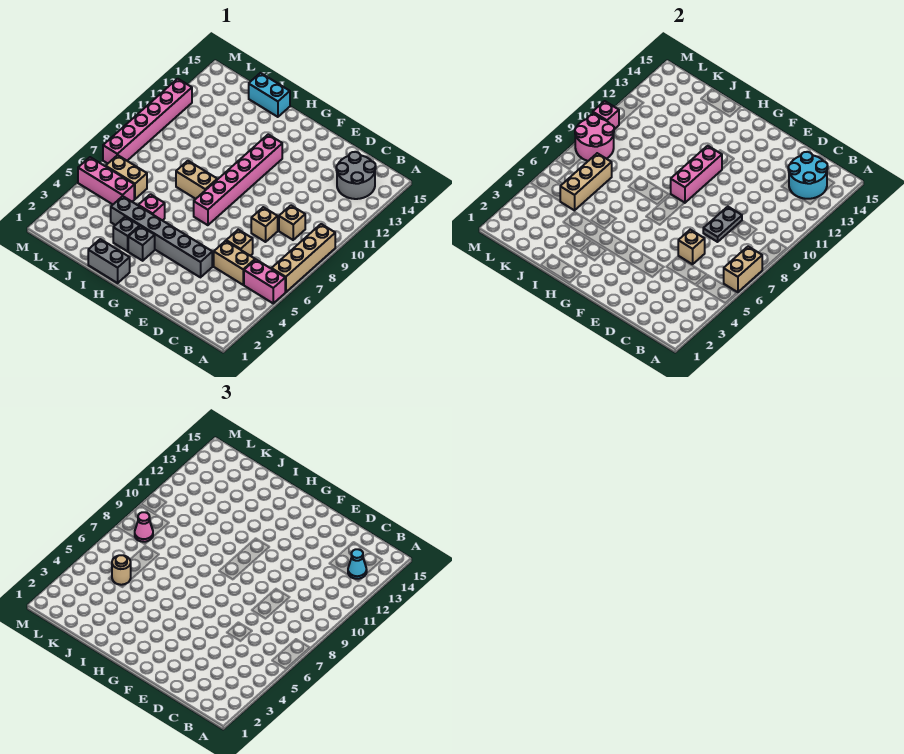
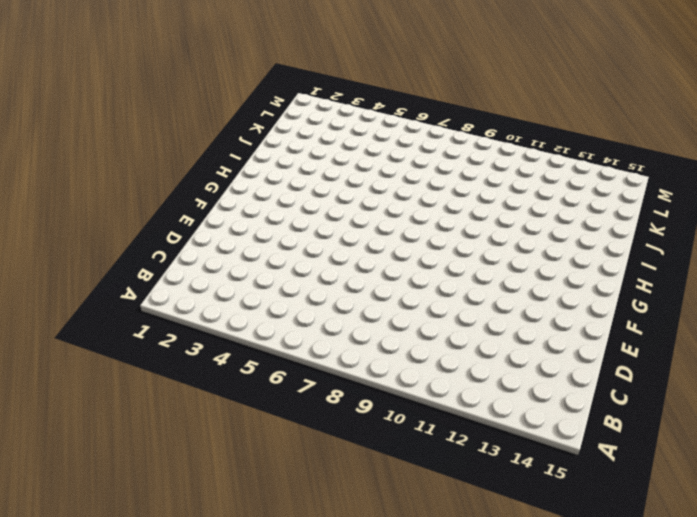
none -> pink brick A5:B5 level 1
none -> tan brick A6:A9 level 1
none -> grey round brick B13:C14 level 1

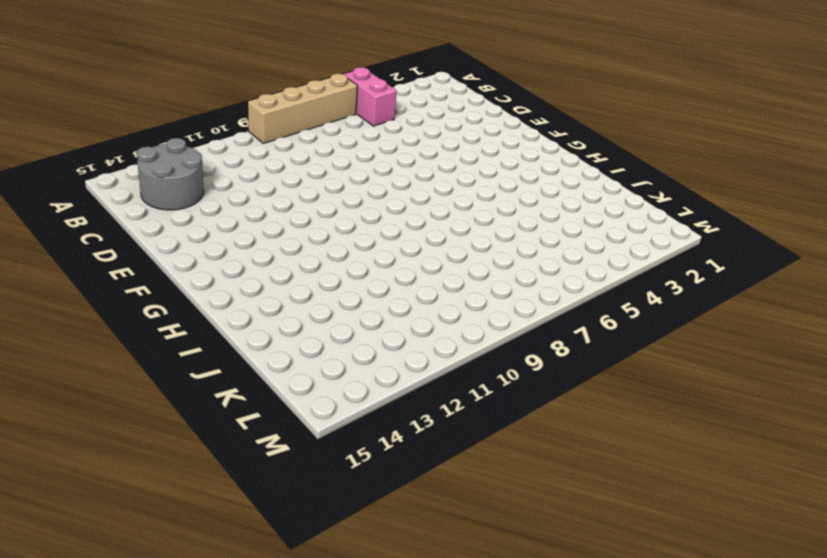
none -> tan brick C5:D5 level 1
none -> tan brick C9 level 1
none -> tan brick D6 level 1

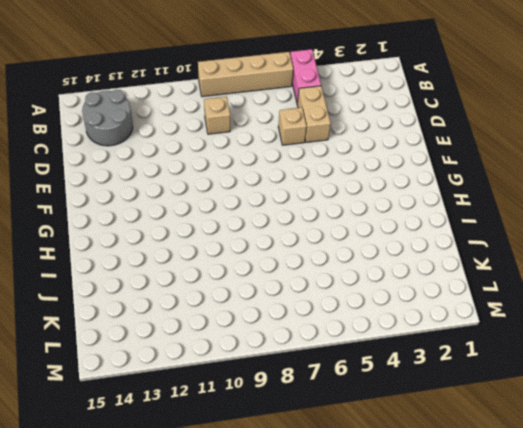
none -> tan brick D8 level 1
none -> grey brick E4:J4 level 1
none -> pink brick G7:G12 level 1

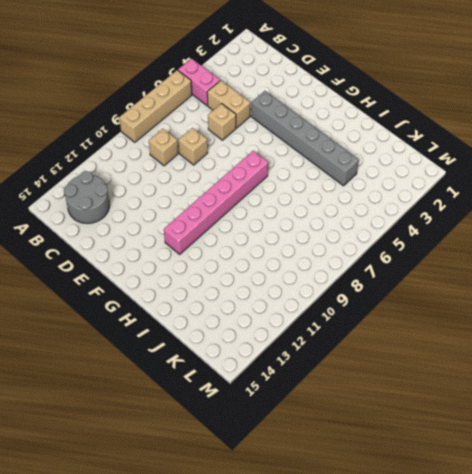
none -> grey brick H1:I1 level 1
none -> grey brick H3 level 1
none -> tan brick H8:I8 level 1

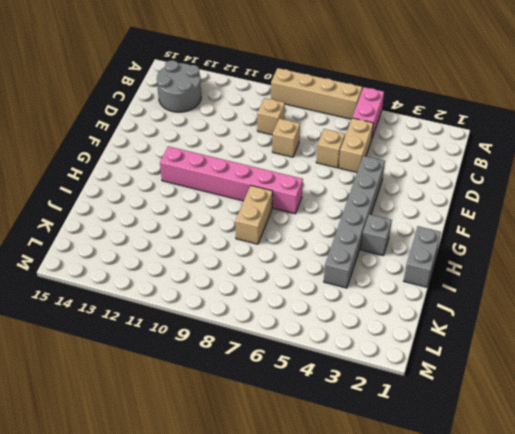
none -> grey brick I3 level 1
none -> pink brick I5 level 1
none -> cyan brick I15:J15 level 1

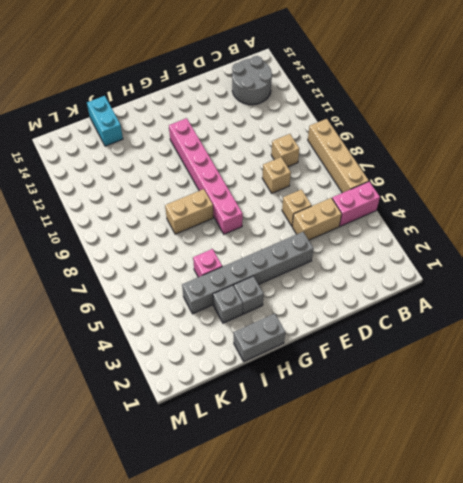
cyan brick J14:J15 level 1 -> cyan brick I15:J15 level 1
none -> pink brick K5:M5 level 1
none -> tan brick K6:L6 level 1
none -> pink brick M7:M12 level 1

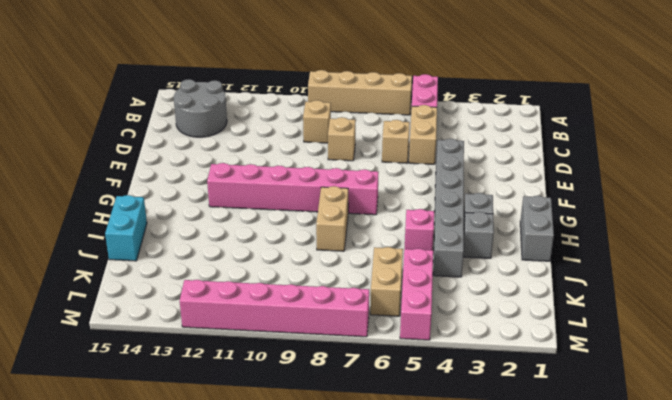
none -> tan brick A6:A7 level 2
none -> cyan round brick B13:C14 level 2
none -> tan brick D6 level 2

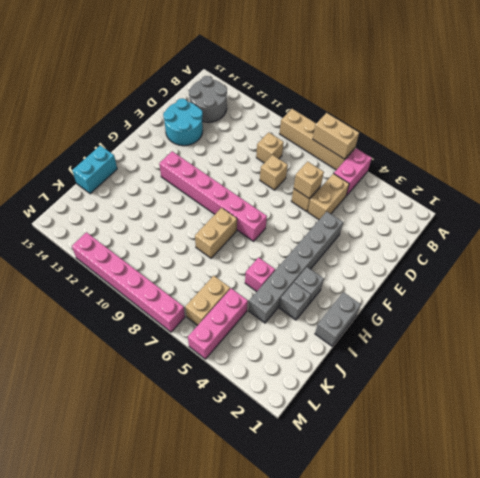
cyan round brick D13:E14 level 1 -> cyan round brick B13:C14 level 2
none -> grey plate D8:D9 level 2
none -> pink brick G9:G11 level 2
none -> tan brick K5:K7 level 2

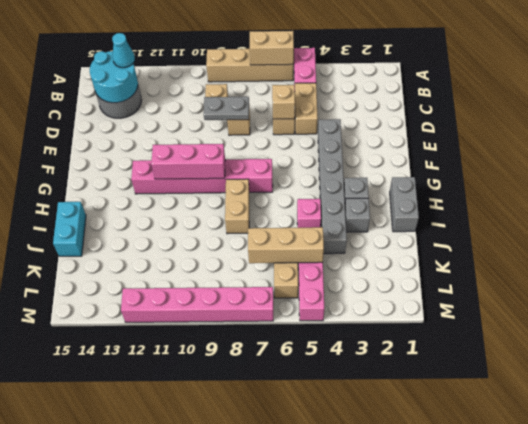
none -> pink round brick L8:M9 level 2
none -> pink brick M10 level 2
none -> tan round brick K5 level 3

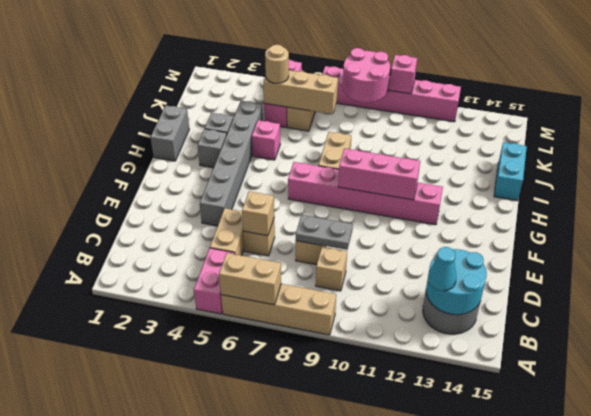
none -> pink cone L8 level 3

